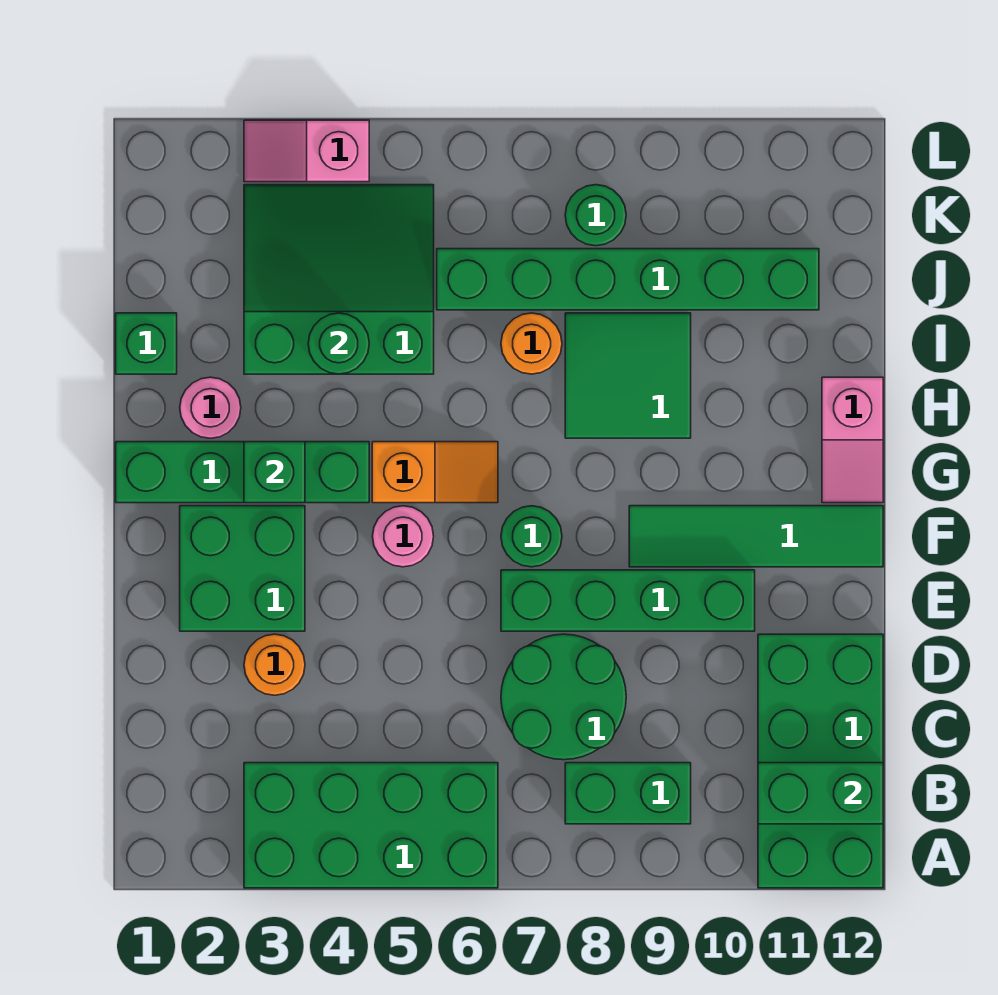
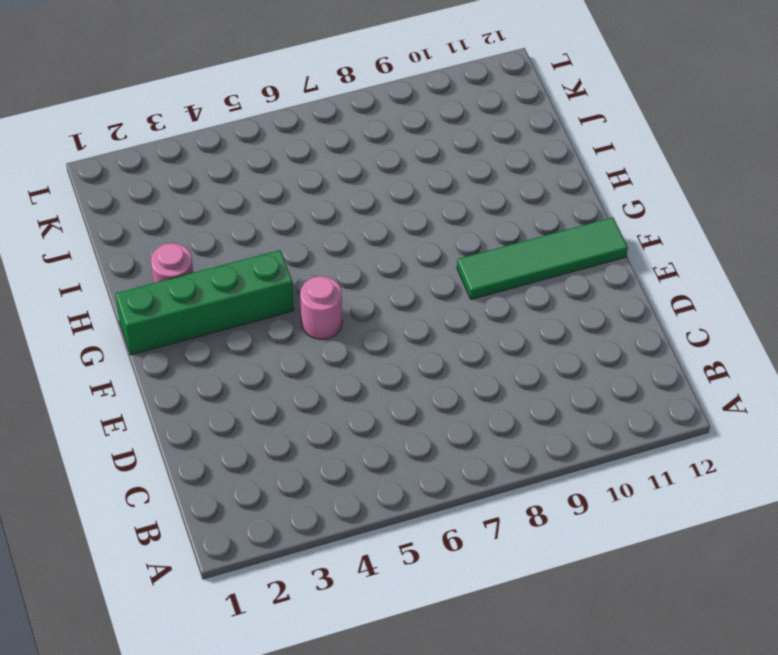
none -> green brick A3:B6 level 1
none -> green brick A11:D12 level 1
none -> green brick B8:B9 level 1

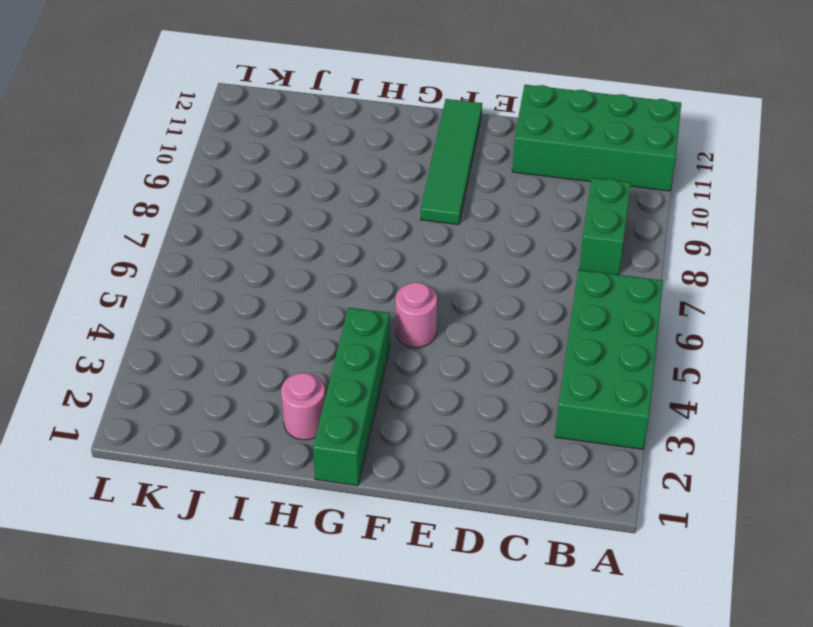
none -> green round brick C7:D8 level 1
none -> orange round brick D3 level 1
none -> green brick E2:F3 level 1

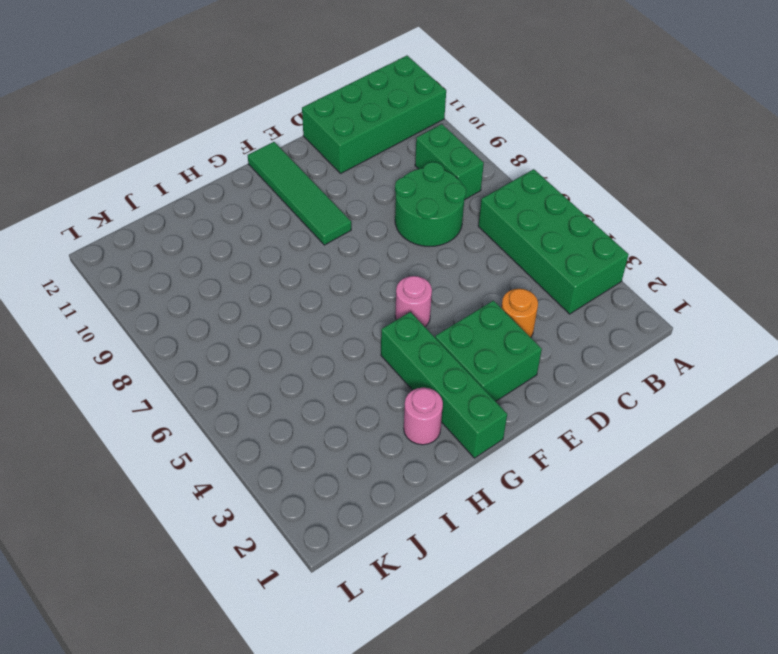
none -> green brick E7:E10 level 1
none -> green round brick F7 level 1
none -> orange slope G5:G6 level 1 top 5

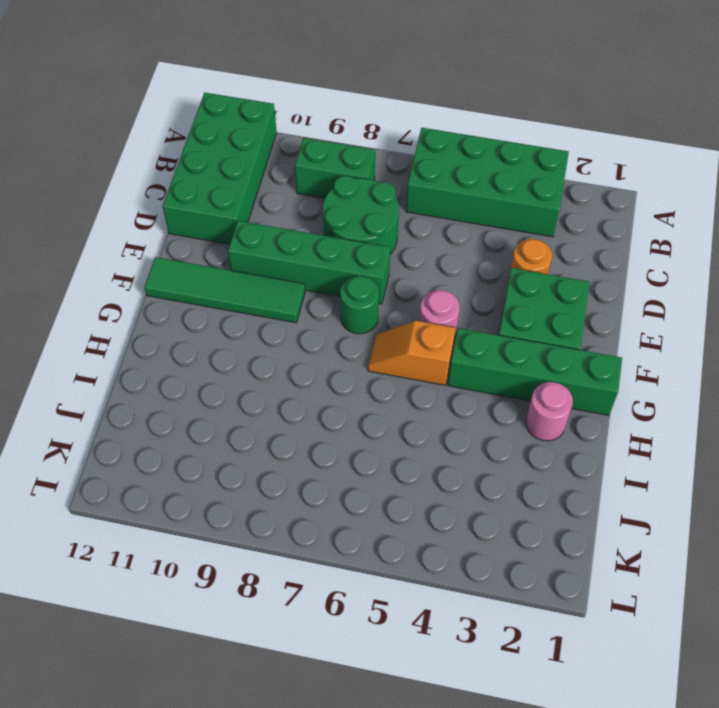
none -> pink slope G12:H12 level 1 top H
none -> green tile H8:I9 level 1
none -> green brick I1 level 1

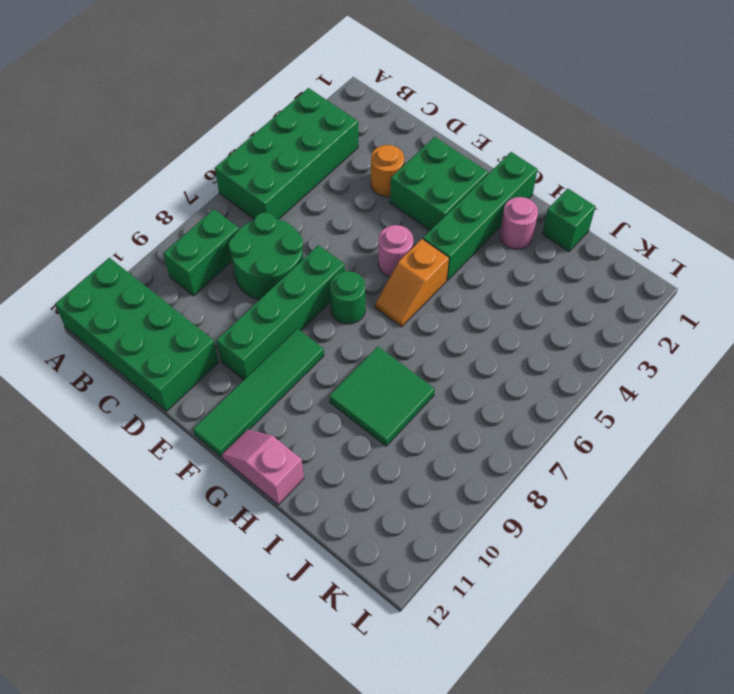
none -> green slope I3:K5 level 1 top I
none -> orange round brick I7 level 1
none -> green brick J6:J11 level 1

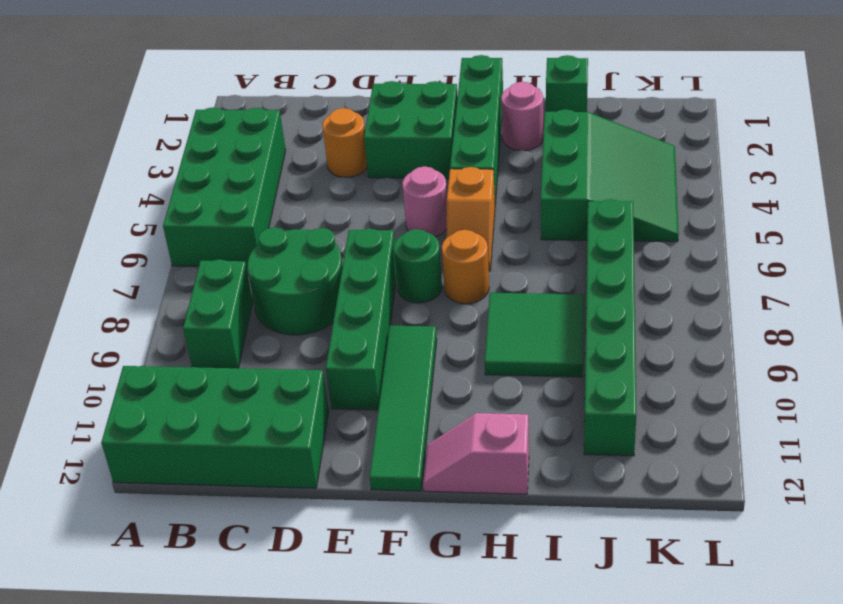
orange round brick G7 level 1 -> orange round brick I7 level 1
none -> green round brick K8 level 1
none -> pink slope L3:L4 level 1 top 4
none -> green brick B11:B12 level 2

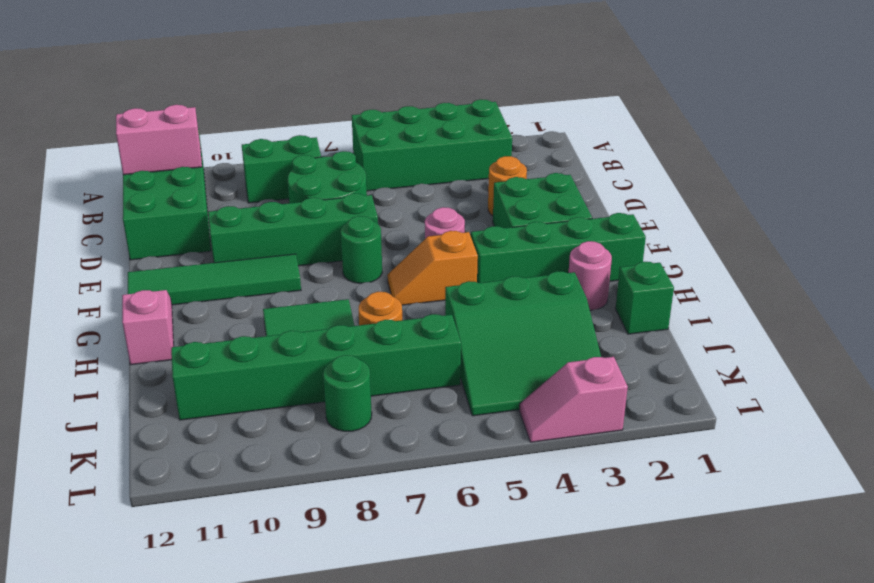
pink brick B11:B12 level 2 -> green brick B11:B12 level 2
pink slope L3:L4 level 1 top 3 -> pink slope L3:L4 level 1 top 4
none -> green brick G3 level 2
none -> green round brick I4 level 2

